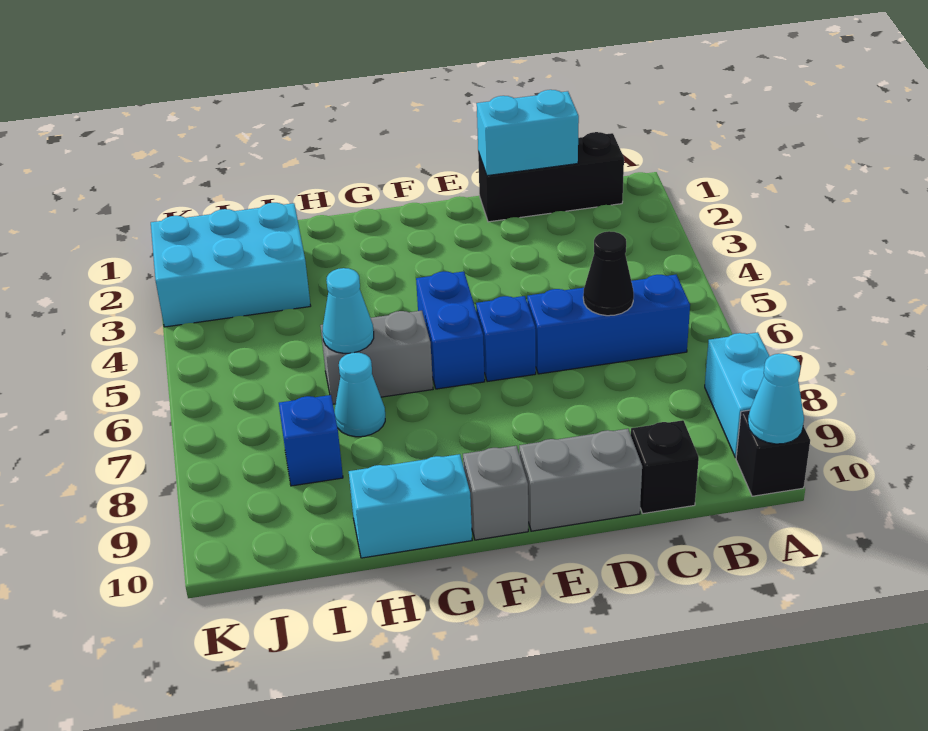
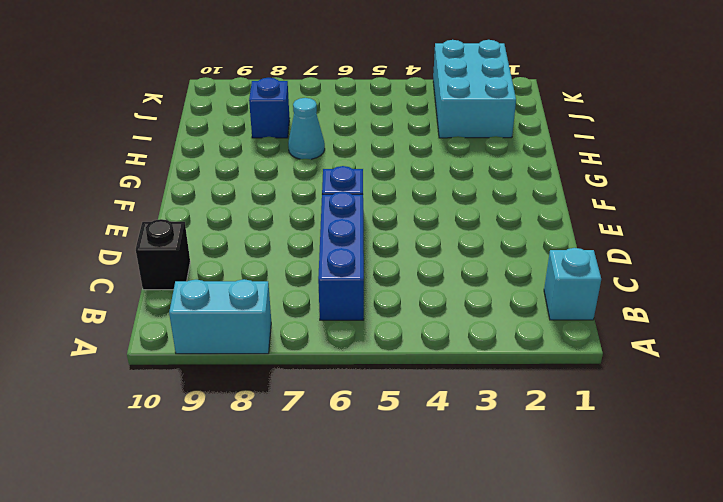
cyan brick B1 level 1 -> black brick B1:D1 level 1
none -> black brick A10 level 1
none -> grey brick D10:E10 level 1
none -> blue brick F5:F6 level 1

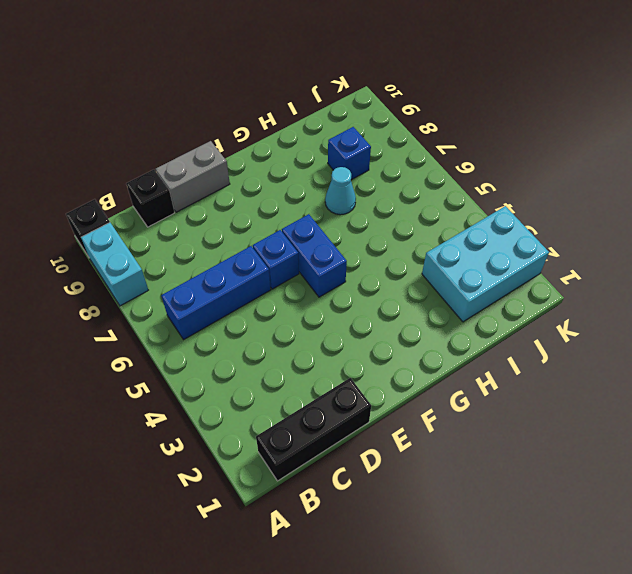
none -> grey brick F10 level 1
none -> grey brick G6:H6 level 1
none -> cyan brick G10:H10 level 1

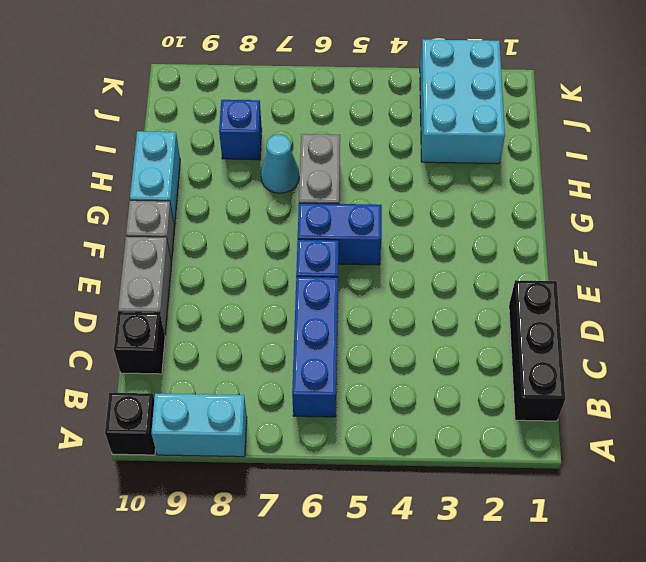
none -> cyan cone A10 level 2
none -> cyan brick C1:D1 level 2
none -> black cone C6 level 2

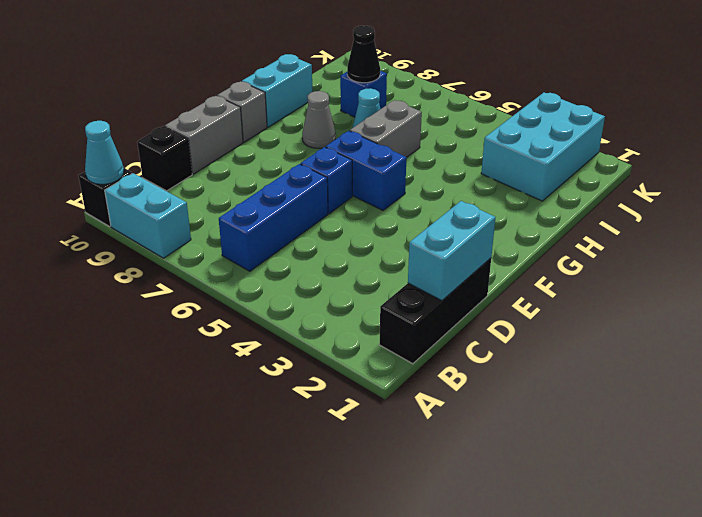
grey cone G8 level 1 -> none
black cone I8 level 2 -> black cone C6 level 2
none -> cyan cone H6 level 2

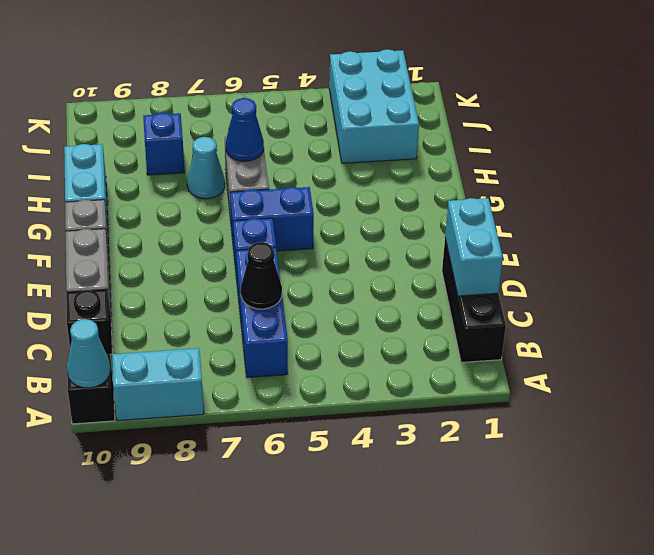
blue cone H6 level 2 -> cyan cone H6 level 2

